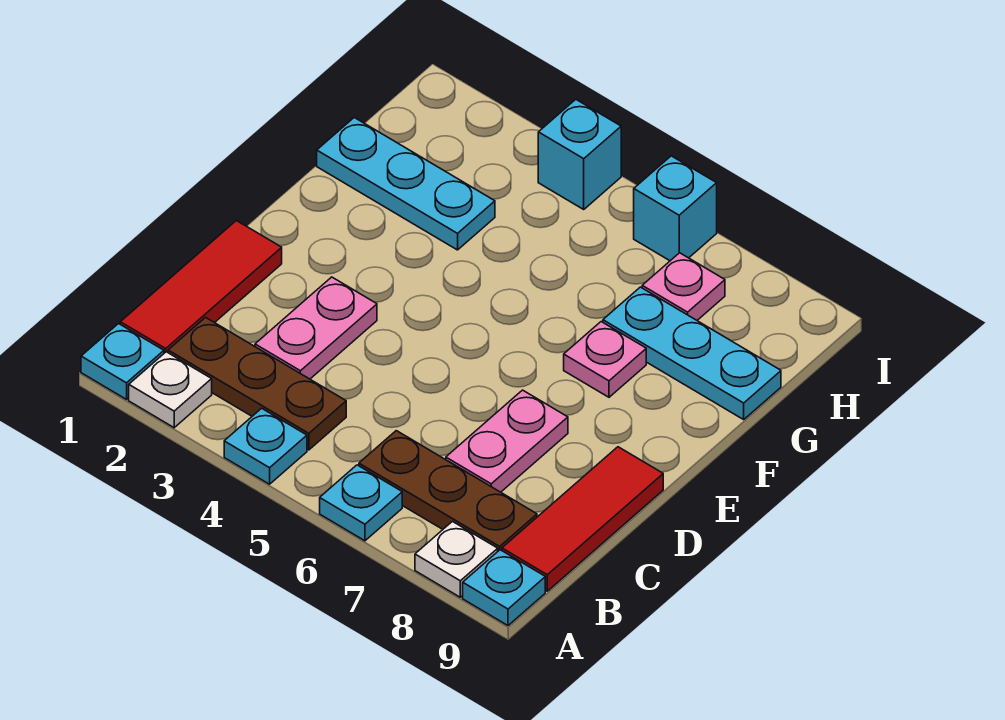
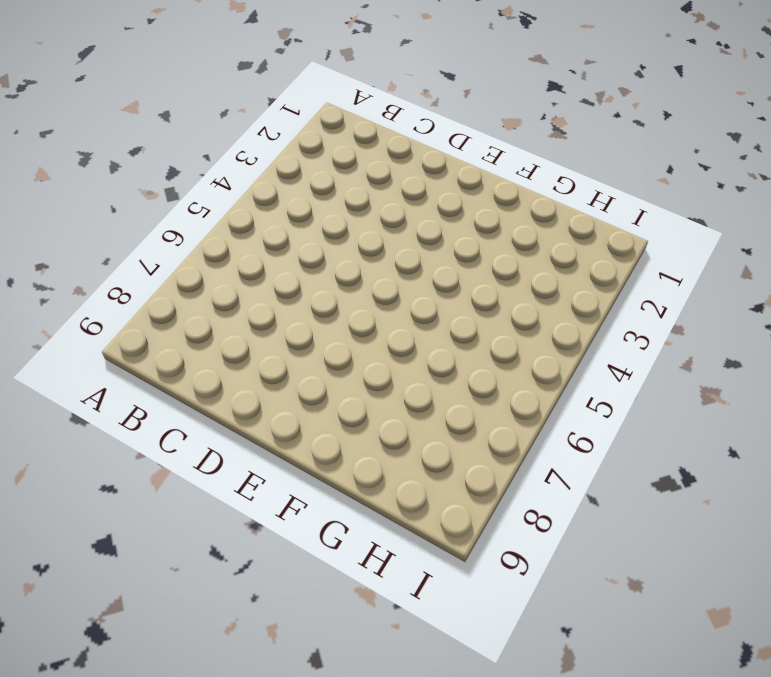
none -> cyan plate A1 level 1
none -> white plate A2 level 1
none -> cyan plate A4 level 1

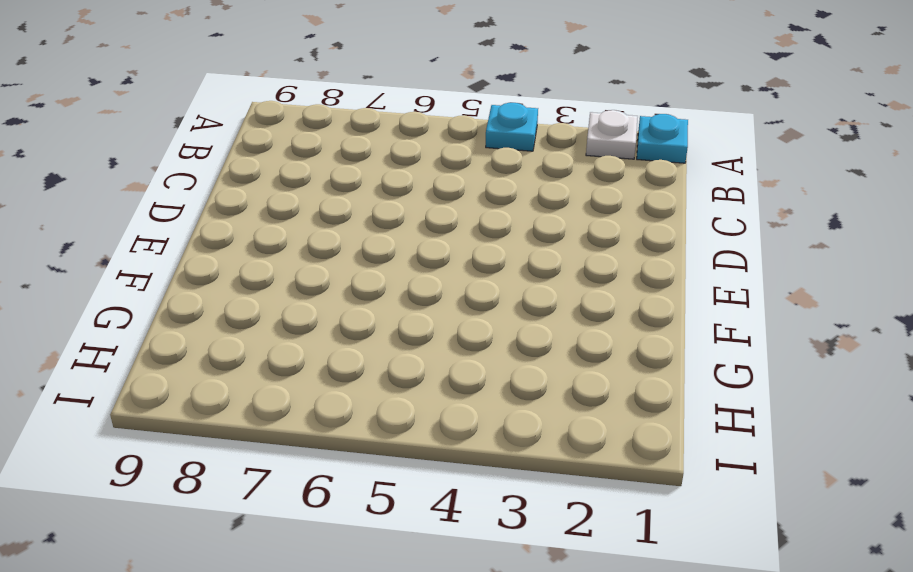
none -> cyan plate A6 level 1
none -> white plate A8 level 1
none -> cyan plate A9 level 1

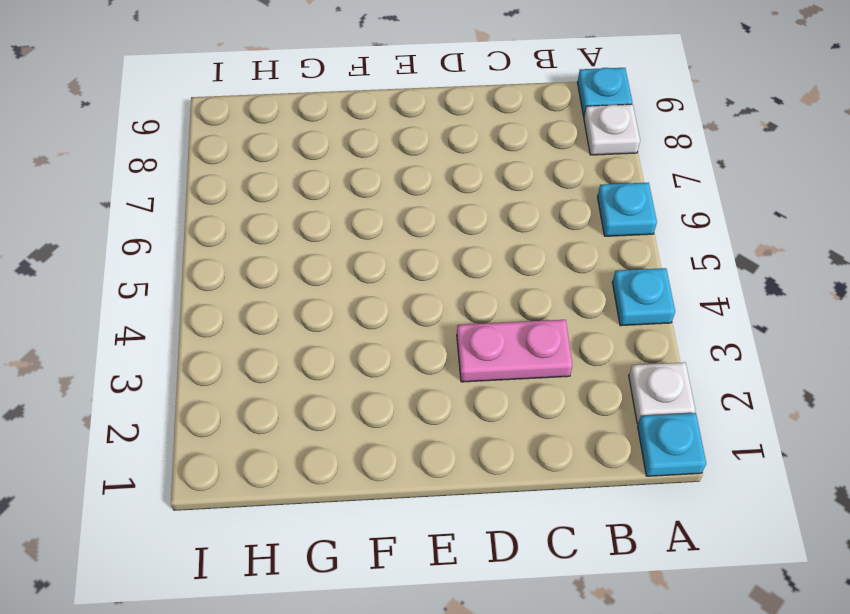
none -> red tile B1:D1 level 1
none -> brown plate B2:B4 level 1
none -> brown plate B6:B8 level 1

